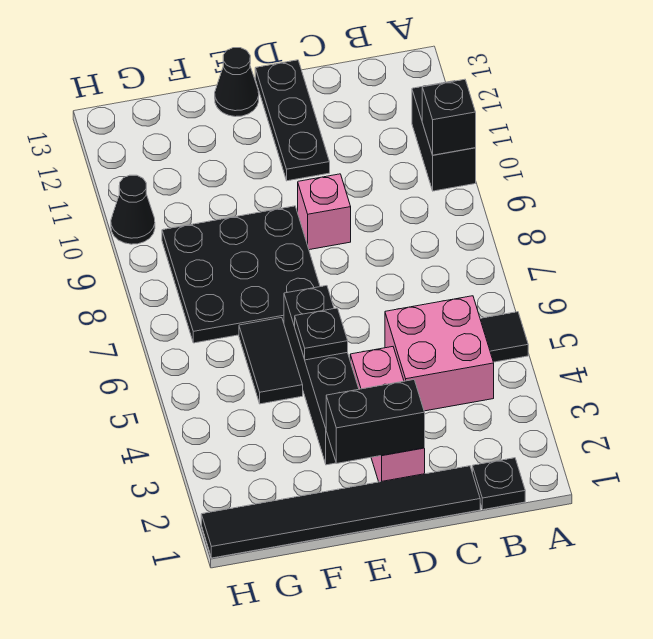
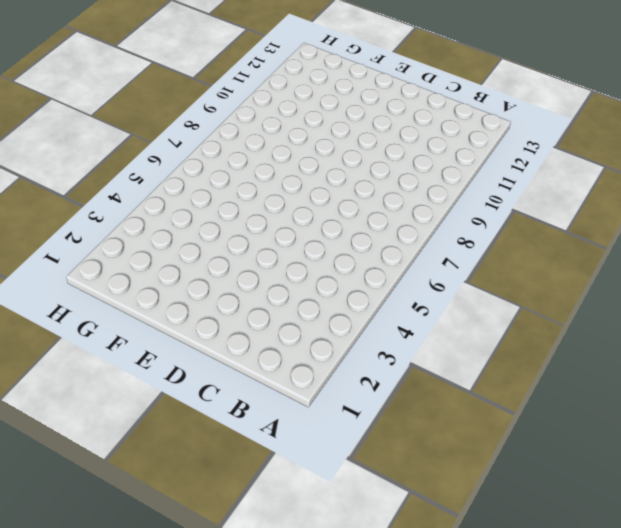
none -> black tile A5 level 1
none -> black brick A10:A11 level 1
none -> black plate B1 level 1

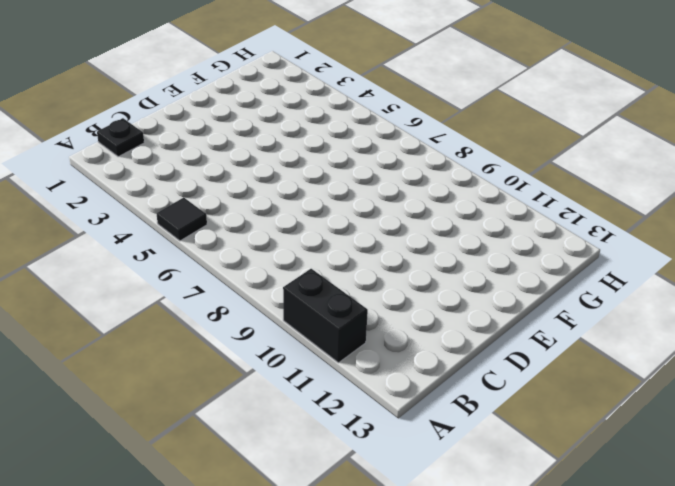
none -> pink brick B4:C5 level 1
none -> black tile C1:H1 level 1
none -> pink brick D2:D4 level 1

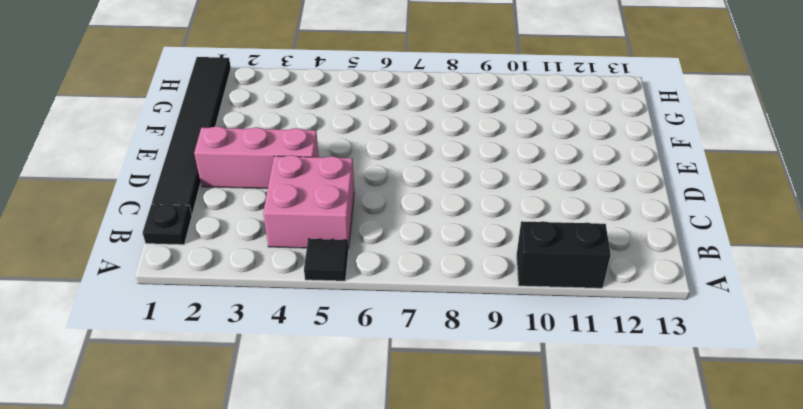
none -> pink brick D9 level 1
none -> black plate D11:D13 level 1
none -> black brick E3:E6 level 1

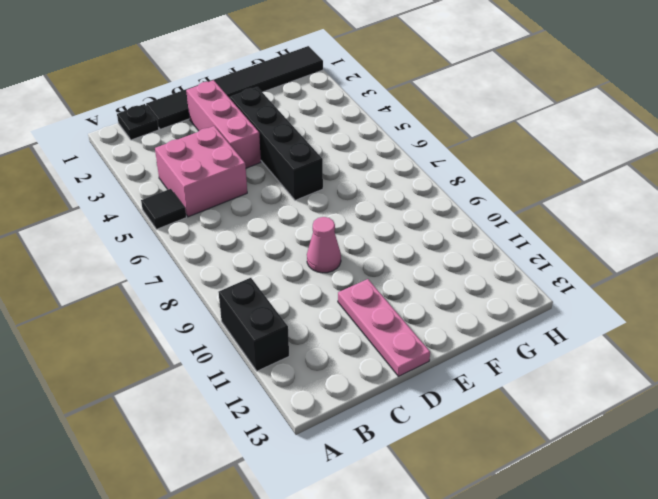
pink cone D9 level 1 -> pink brick D9 level 1
pink plate D11:D13 level 1 -> black plate D11:D13 level 1
none -> black plate E7:G9 level 1
none -> black cone E13 level 1
none -> black tile F5:F6 level 1

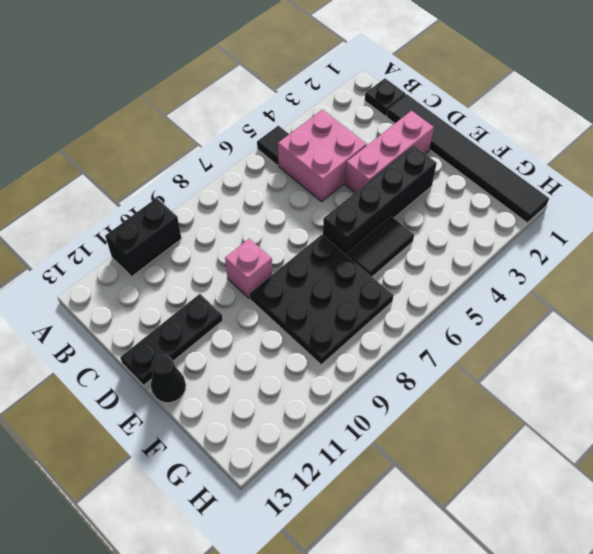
none -> black cone H10 level 1
none -> black brick A10 level 2
none -> black brick D2:E2 level 2

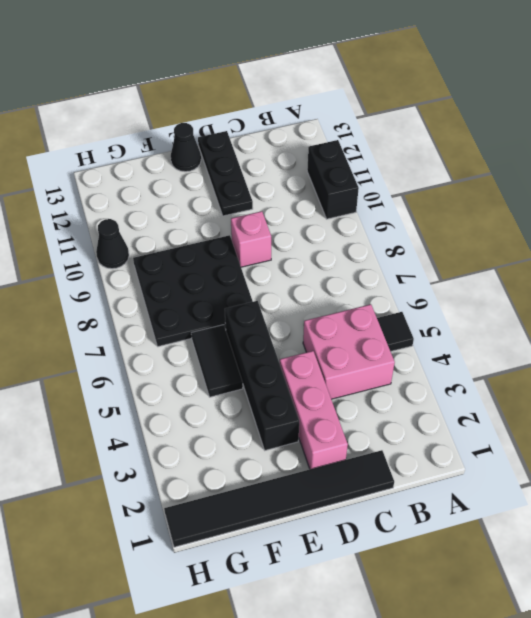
none -> black plate B1 level 1
none -> black brick A10 level 2
none -> black brick D2:E2 level 2

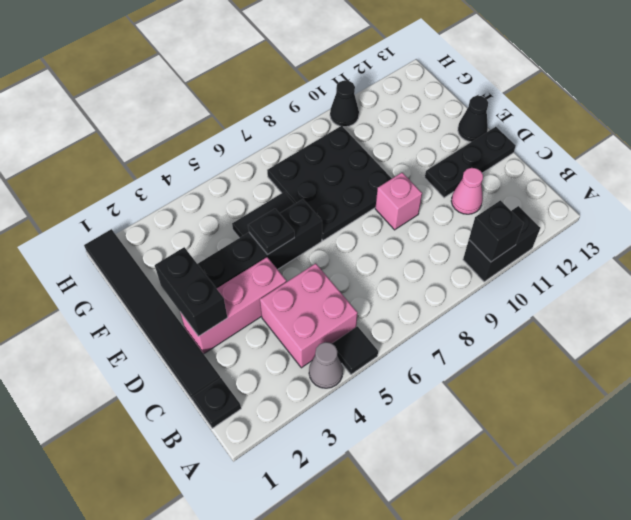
grey cone A4 level 1 -> none
pink cone C11 level 1 -> none

